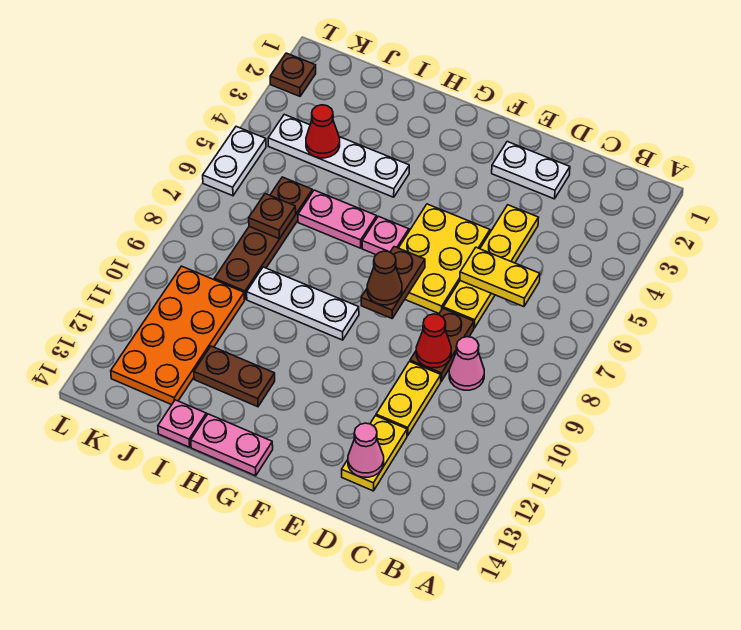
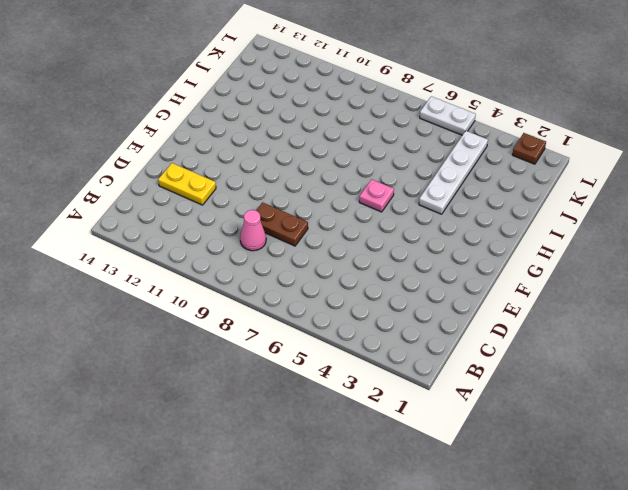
none -> white plate D2:E2 level 1
none -> yellow plate D4:D7 level 1
none -> yellow plate D10:D11 level 1

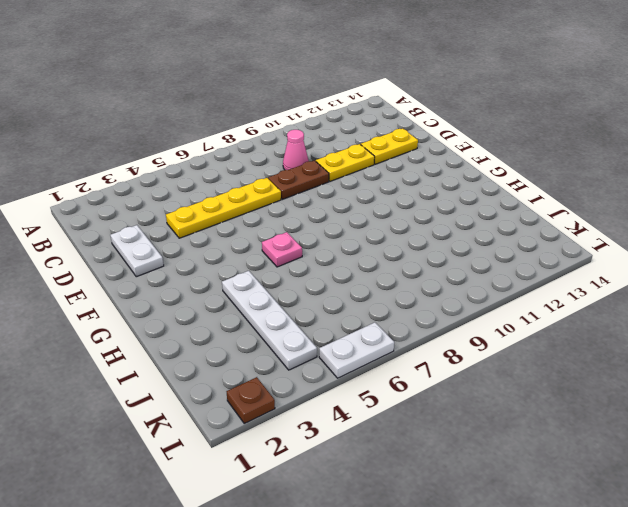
none -> yellow plate E5:F7 level 1
none -> white plate G9:I9 level 1
none -> pink plate G14:H14 level 1

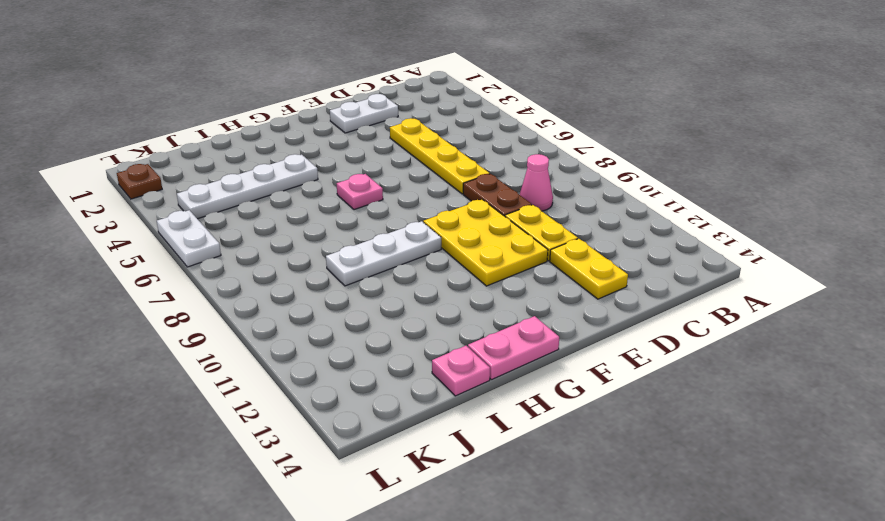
yellow plate E9:F11 level 1 -> yellow plate E5:F7 level 1
none -> pink plate H6:I6 level 1
none -> brown plate H12:I12 level 1
none -> brown plate J6:J9 level 1

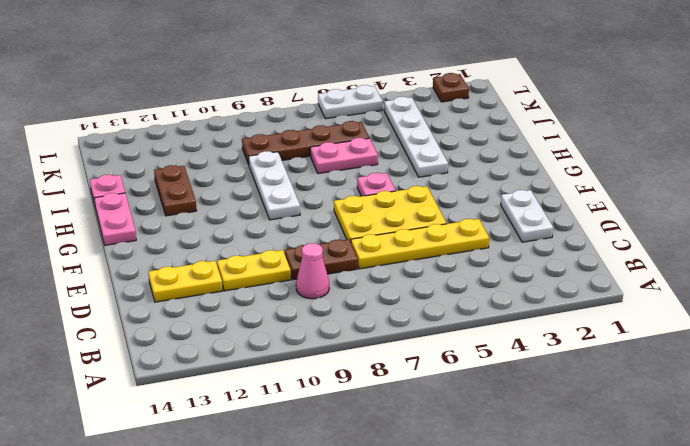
pink plate I6:I7 level 1 -> pink plate H6:I6 level 1
none -> orange plate J10:K13 level 1
none -> yellow plate C6:D6 level 2
none -> red cone D9 level 2

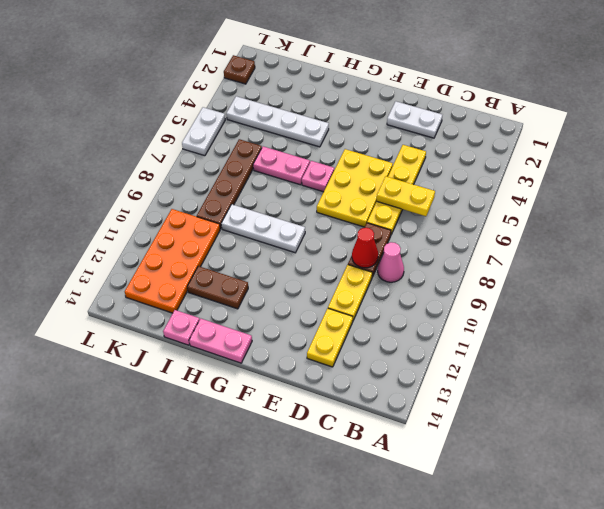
none -> pink cone D13 level 2
none -> brown plate F7:F8 level 2
none -> red cone J4 level 2

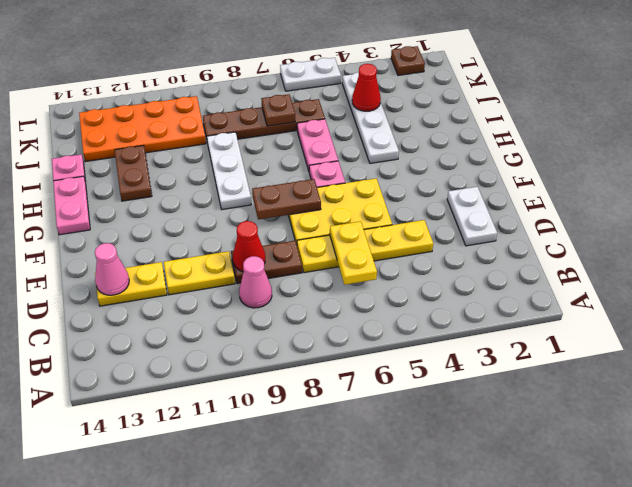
none -> brown cone F8 level 3

